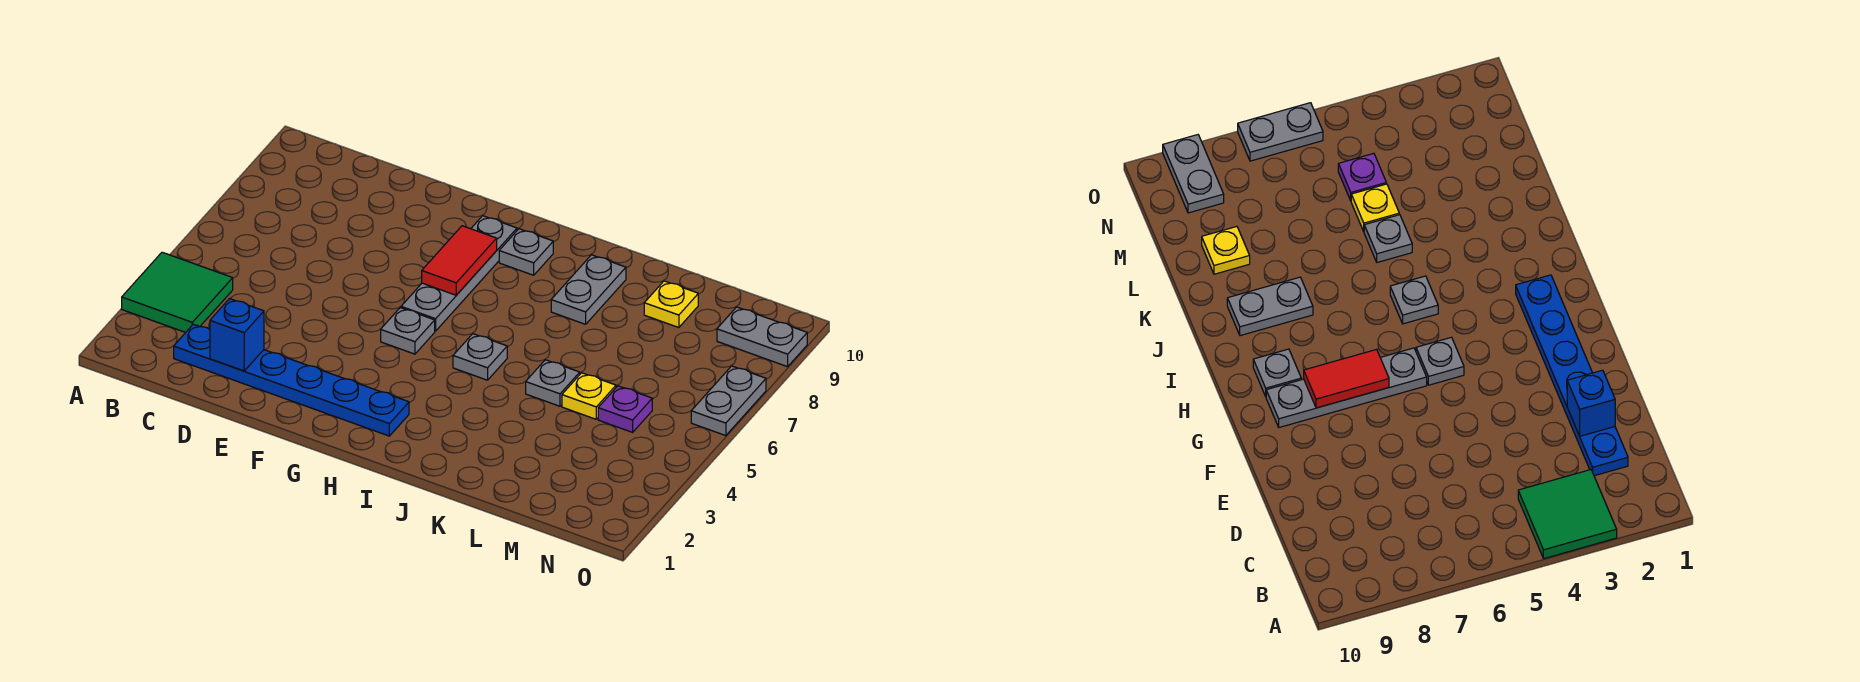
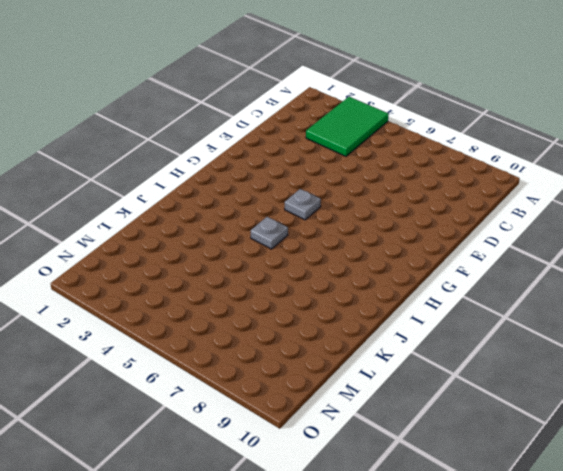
green tile A3:C4 level 1 -> green tile A3:B4 level 1
none -> blue plate C2:H2 level 1
none -> grey plate G6:G9 level 1
none -> grey plate H9 level 1

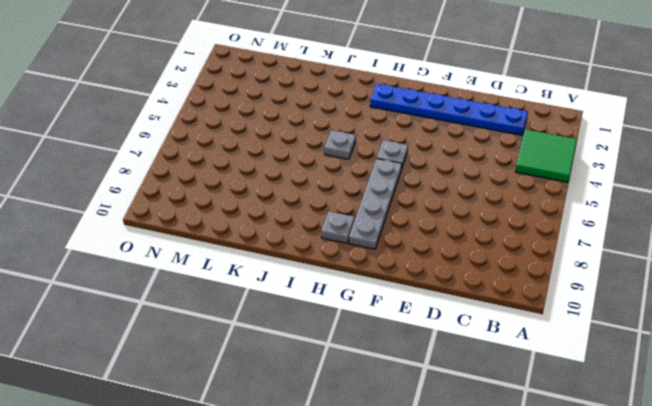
none -> grey plate J8:J9 level 1
none -> grey plate K5 level 1
none -> yellow plate L5 level 1

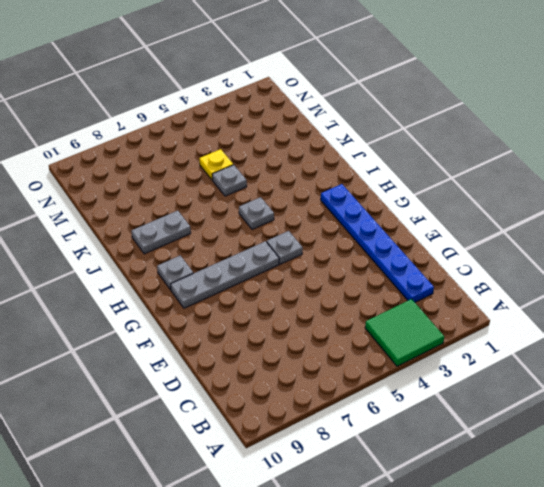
none -> yellow plate L9 level 1
none -> purple plate M5 level 1
none -> grey plate N9:O9 level 1

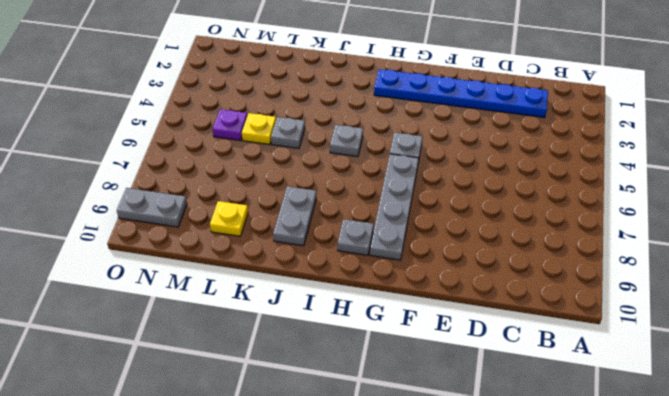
none -> green tile A3:B4 level 1
none -> grey plate O6:O7 level 1
none -> blue brick D2 level 2

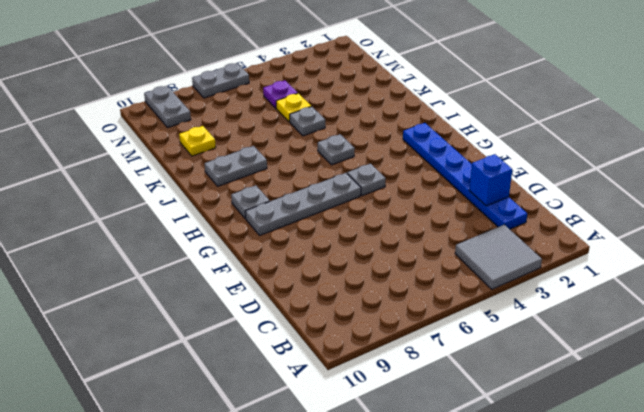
grey tile A3:B4 level 1 -> green tile A3:B4 level 1
none -> red tile G7:G8 level 2

